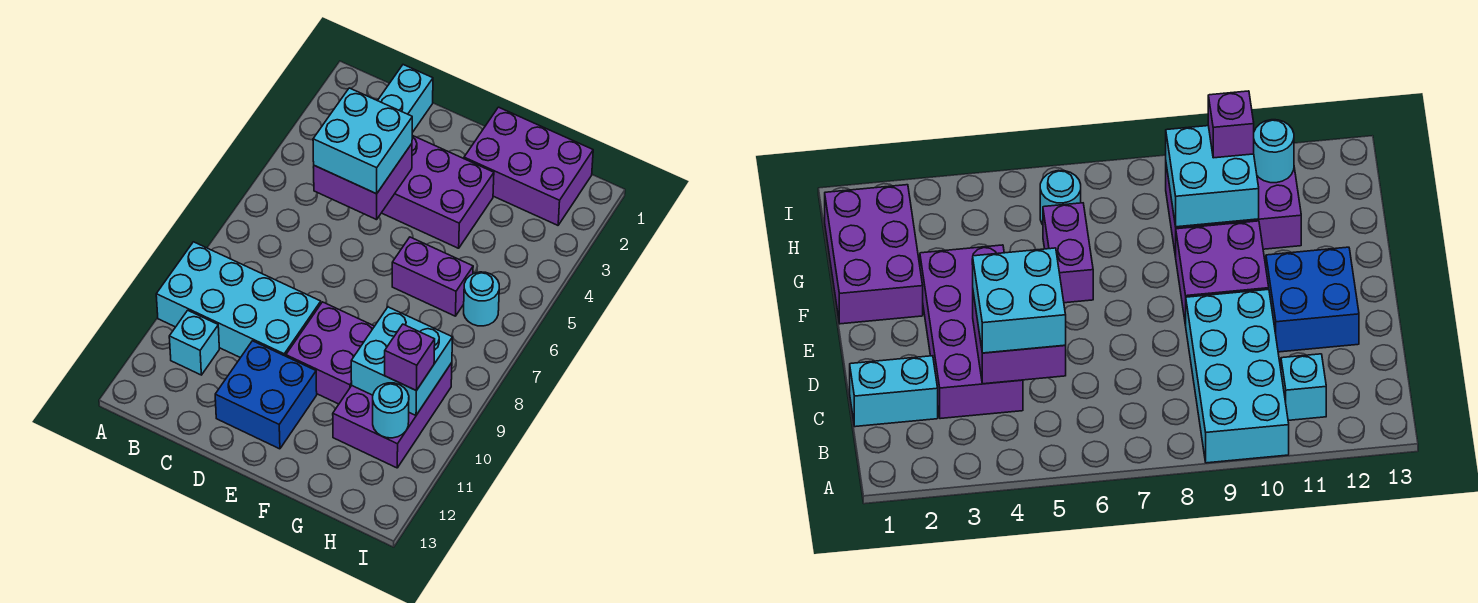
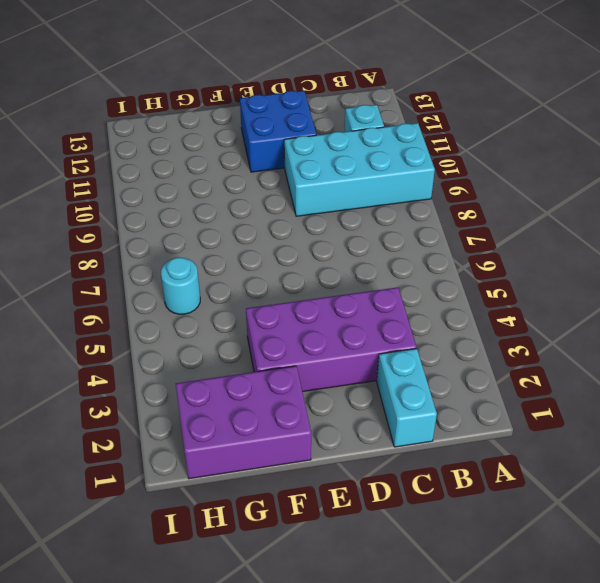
none -> purple brick E9:F10 level 1
none -> purple brick F6:G6 level 1
none -> purple brick G9:H11 level 1

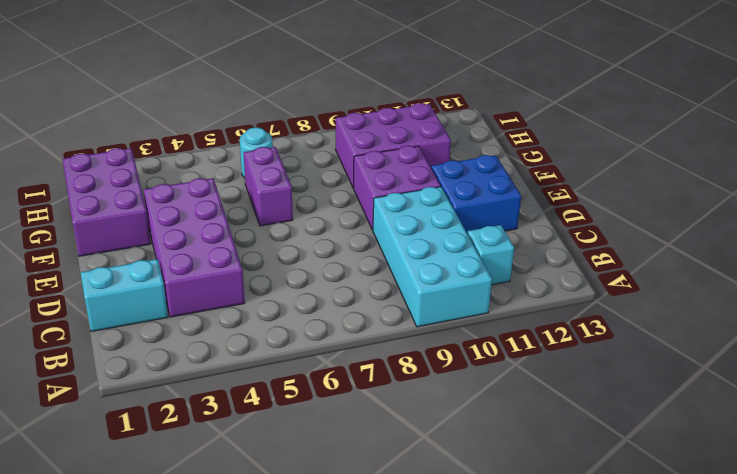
none -> purple brick C4:D5 level 2
none -> cyan brick G9:H10 level 2
none -> cyan round brick H11 level 2

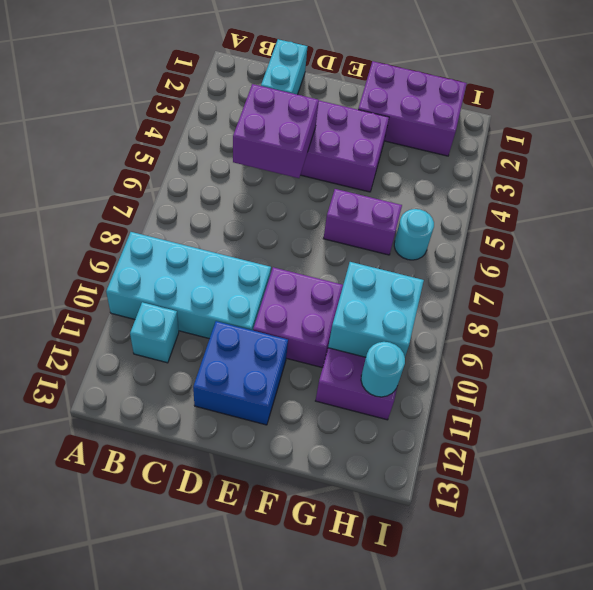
none -> cyan brick C4:D5 level 3
none -> purple brick H10 level 3

